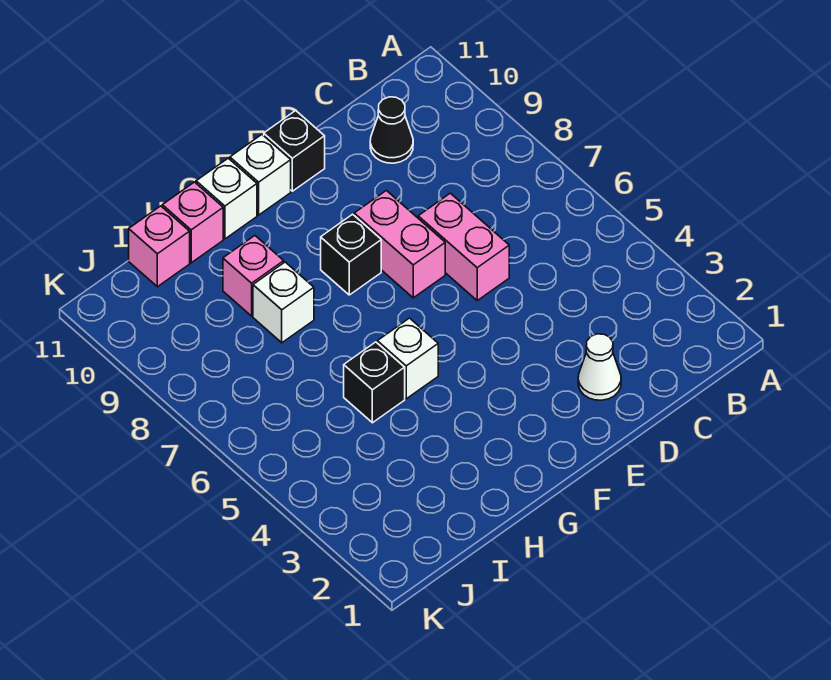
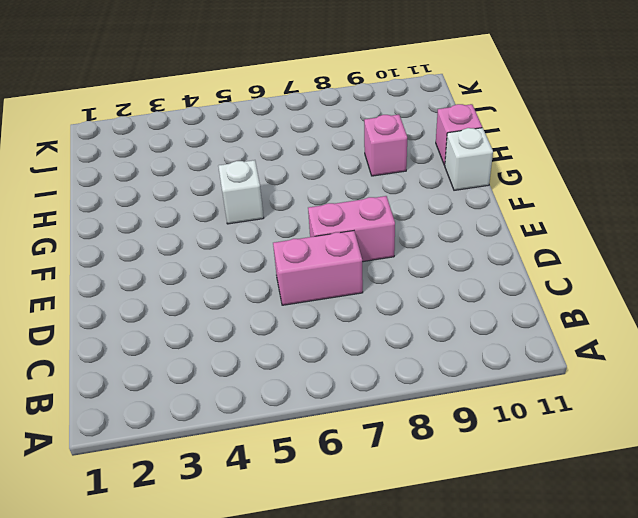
none -> black cone C10 level 1
none -> white cone D2 level 1
none -> black brick E11 level 1

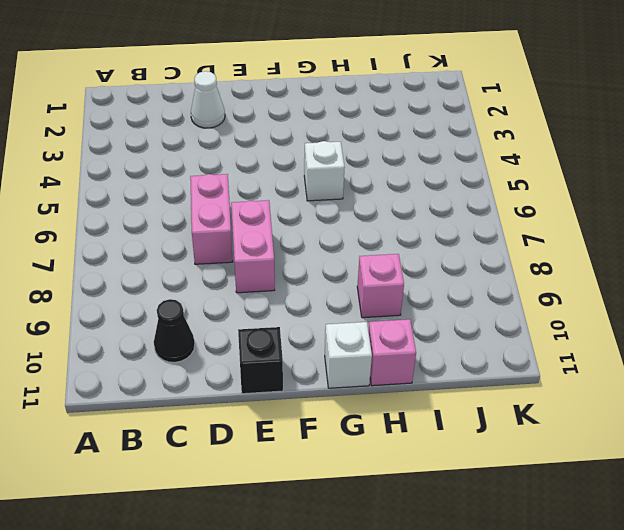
none -> black brick F8 level 1
none -> white brick F11 level 1
none -> black brick H5 level 1

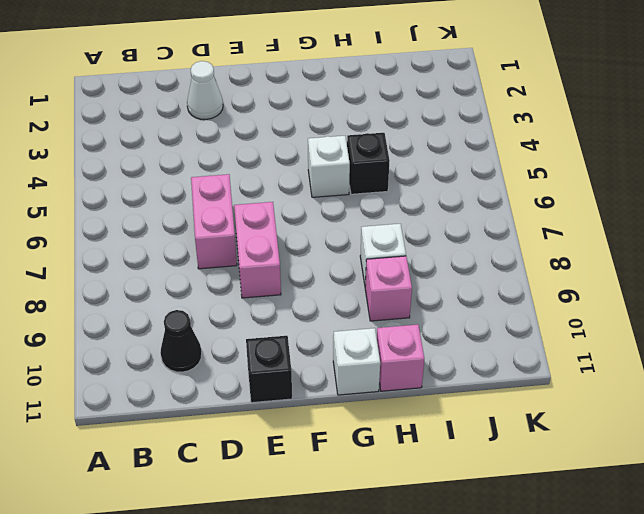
none -> black brick F8 level 1
none -> white brick F11 level 1
none -> pink brick I11 level 1

